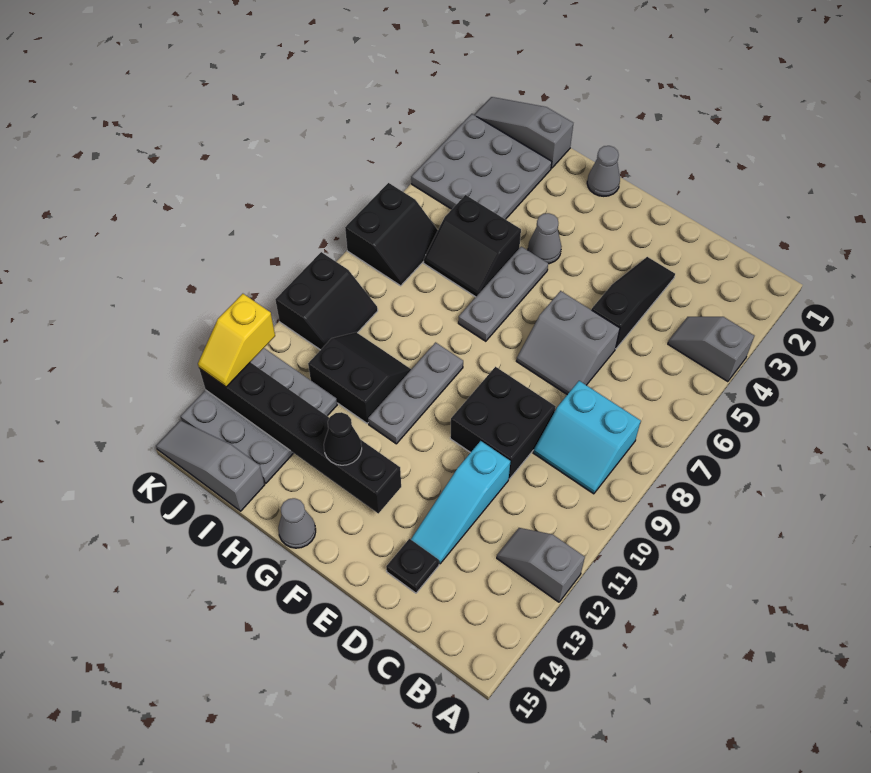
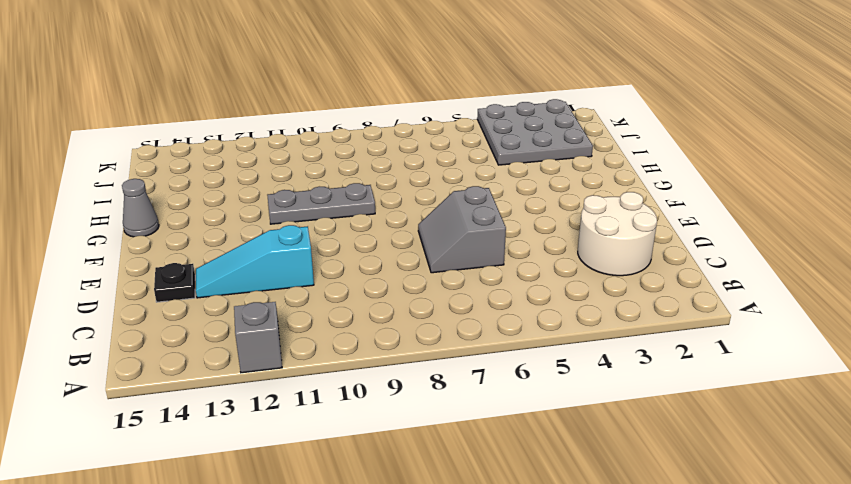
white round brick C2:D3 level 1 -> black slope D3:D5 level 1 top 5
none -> grey slope A4:B4 level 1 top A
none -> cyan slope B8:C9 level 1 top 8
none -> black brick D9:E10 level 1

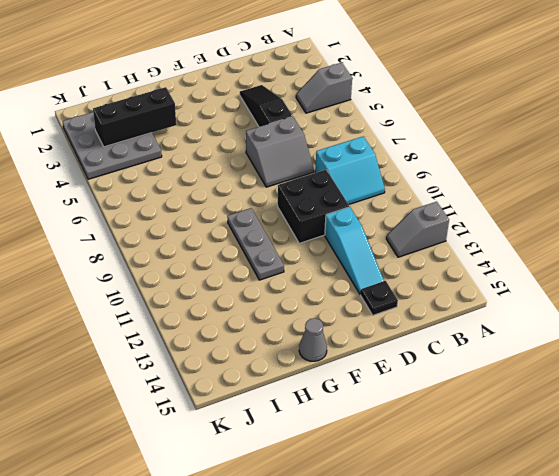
black brick H3:J3 level 2 -> none
none -> grey cone G1 level 1
none -> grey cone G4 level 1
none -> grey plate G5:G7 level 1

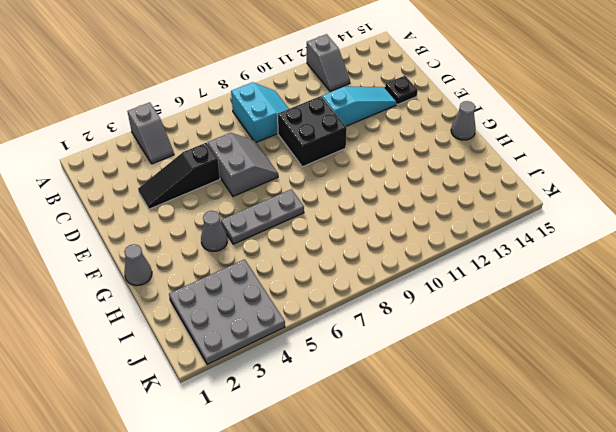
none -> grey plate G9:G11 level 1
none -> black slope H5:I6 level 1 top 5
none -> black slope H10:I11 level 1 top 11

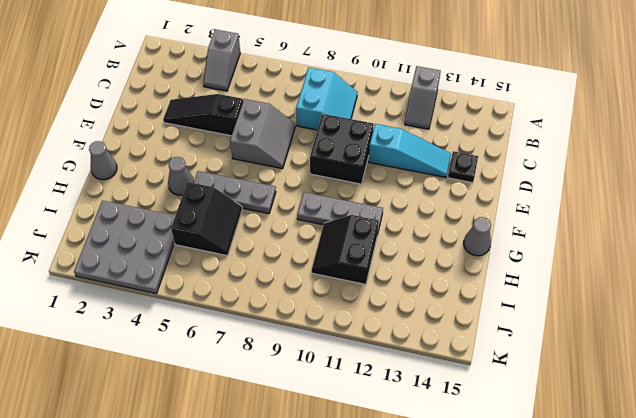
none -> grey slope I1:K1 level 1 top I
none -> grey plate I12:K14 level 1
none -> grey slope I15:K15 level 1 top I

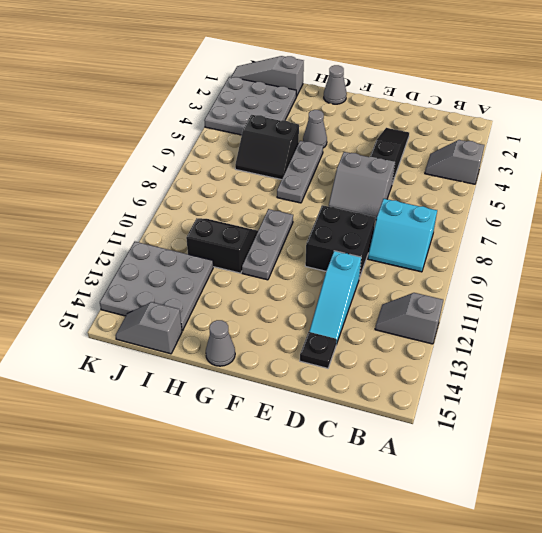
grey slope I15:J15 level 1 top I -> grey slope I15:K15 level 1 top I
none -> black slope J6:K7 level 1 top K
none -> black slope J9:K10 level 1 top K
none -> black brick F13:K13 level 2

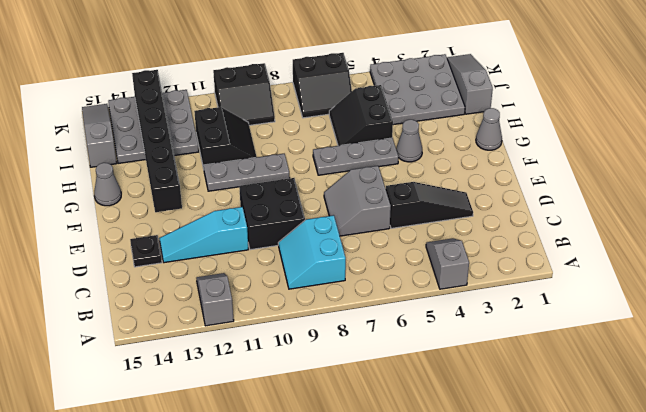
none -> black cone G13 level 3
none -> yellow slope K12:K13 level 3 top 12

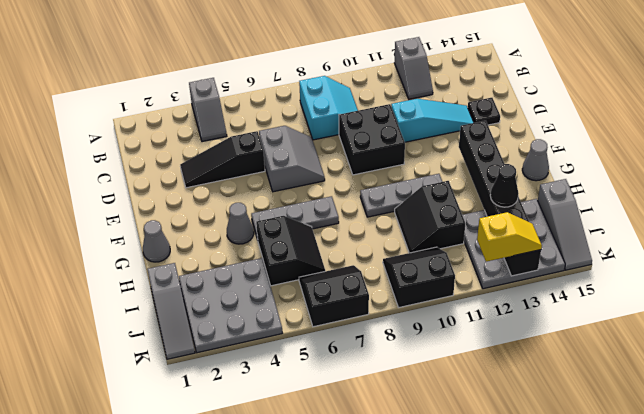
black cone I13 level 3 -> black cone G13 level 3

